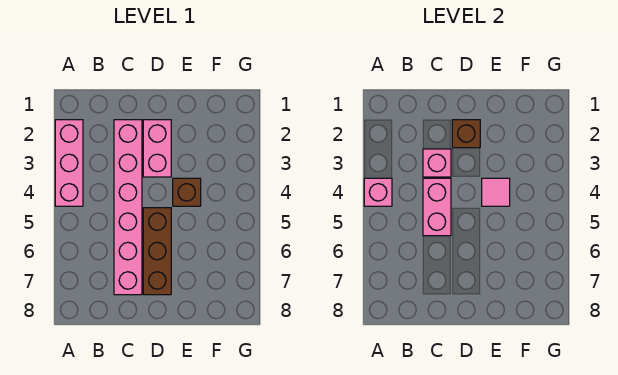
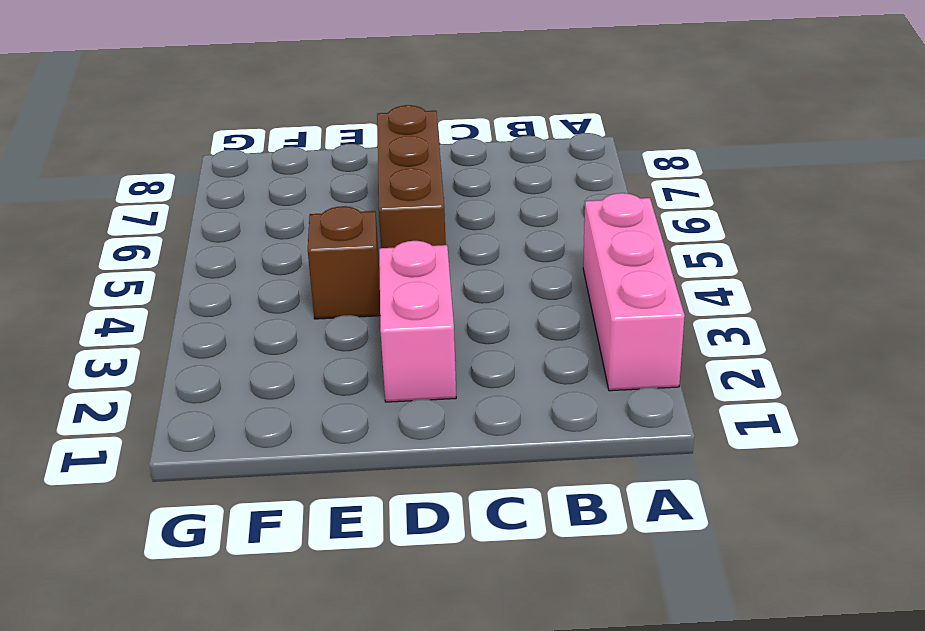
none -> pink brick C2:C7 level 1
none -> pink brick A4 level 2

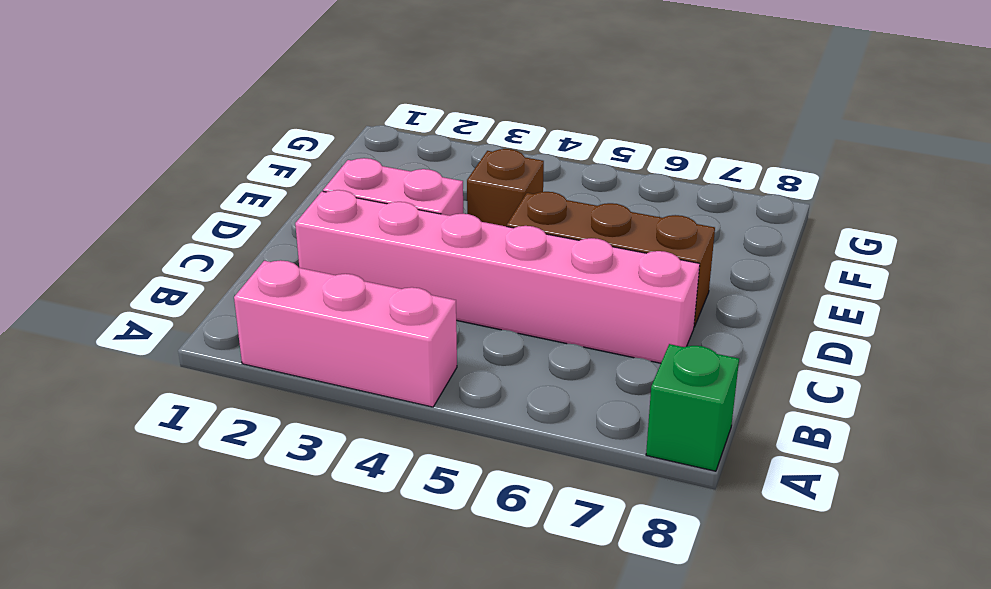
green brick A8 level 1 -> none
none -> pink brick A4 level 2
none -> pink brick C3 level 2

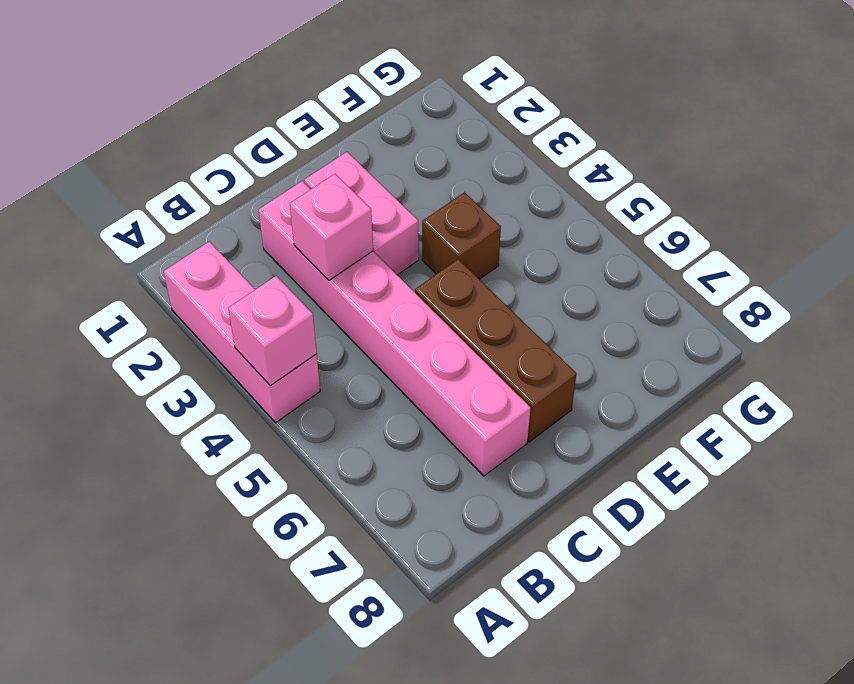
none -> pink brick C4:C5 level 2
none -> brown brick D2 level 2

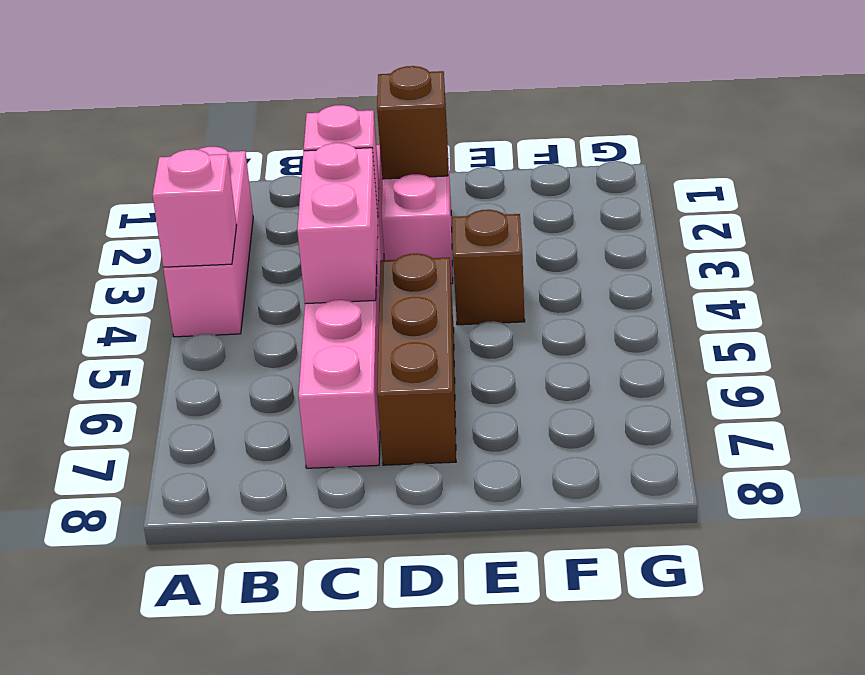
none -> pink tile E4 level 2

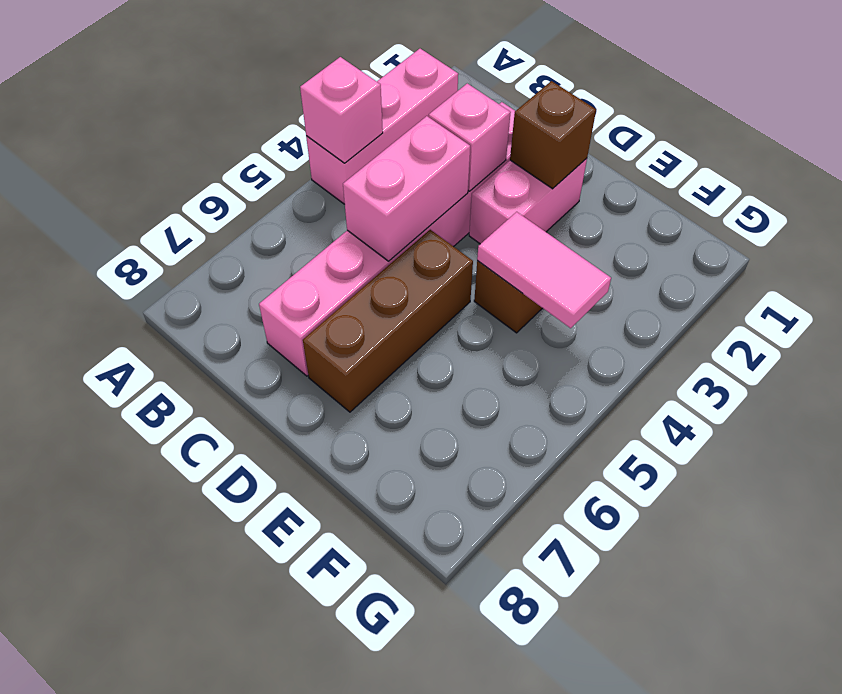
pink tile E4:F4 level 2 -> pink tile E4 level 2

